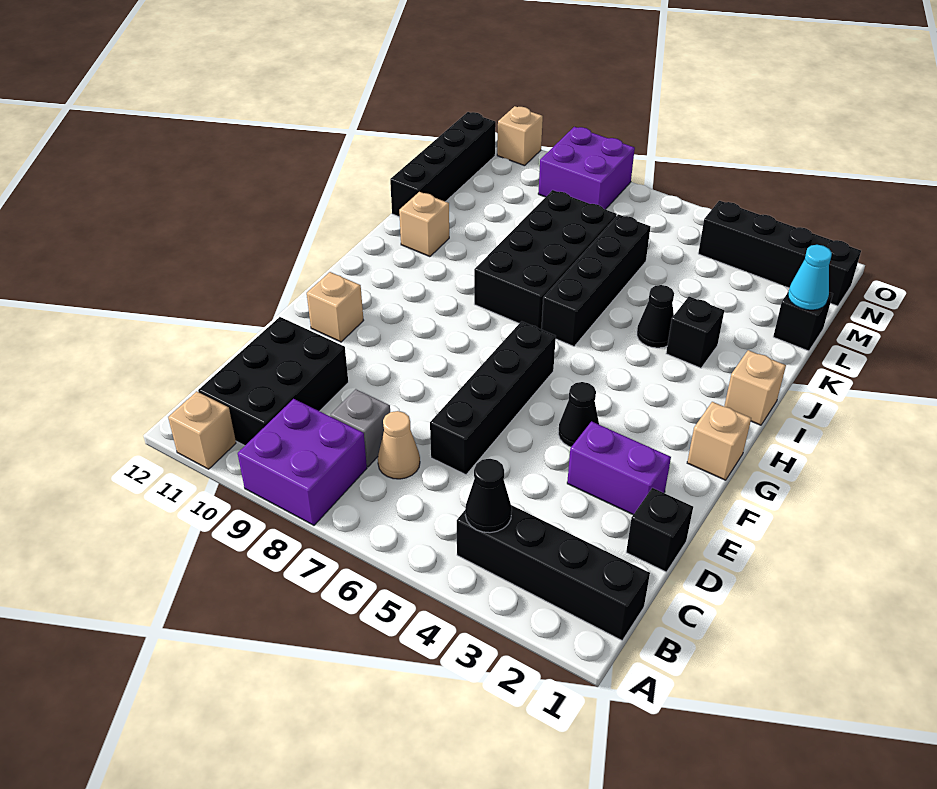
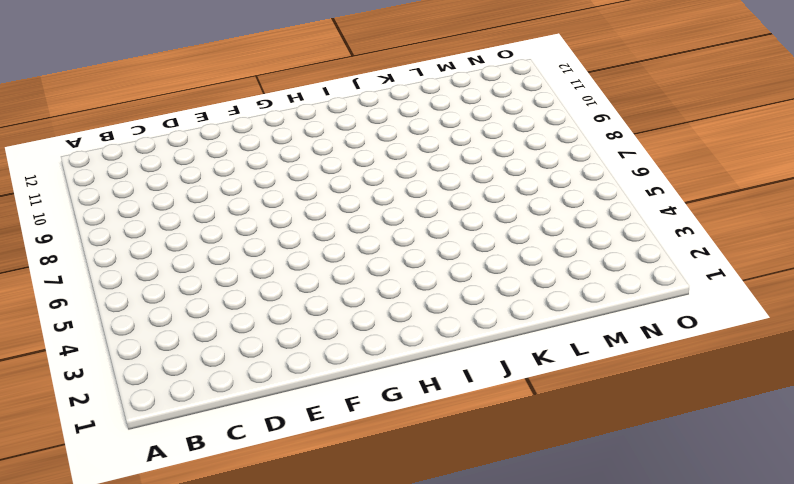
none -> purple brick A8:B9 level 1
none -> tan brick A11 level 1
none -> black brick B1:B4 level 1

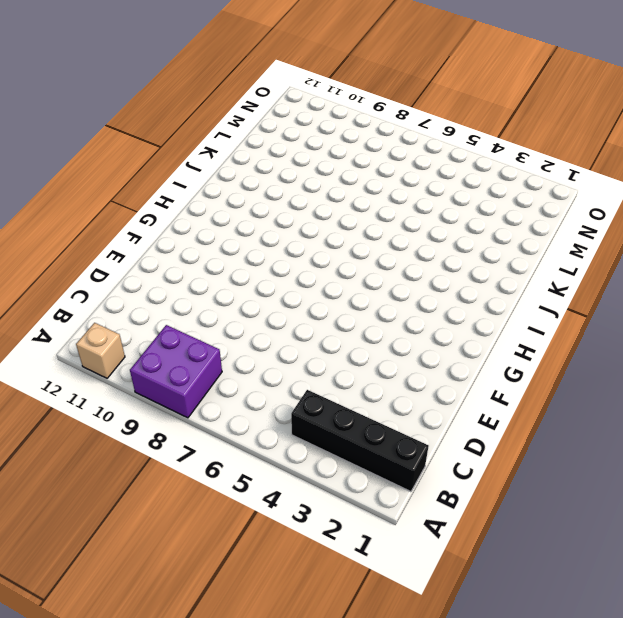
none -> black brick B10:D11 level 1
none -> tan cone C7 level 1
none -> grey brick C8 level 1

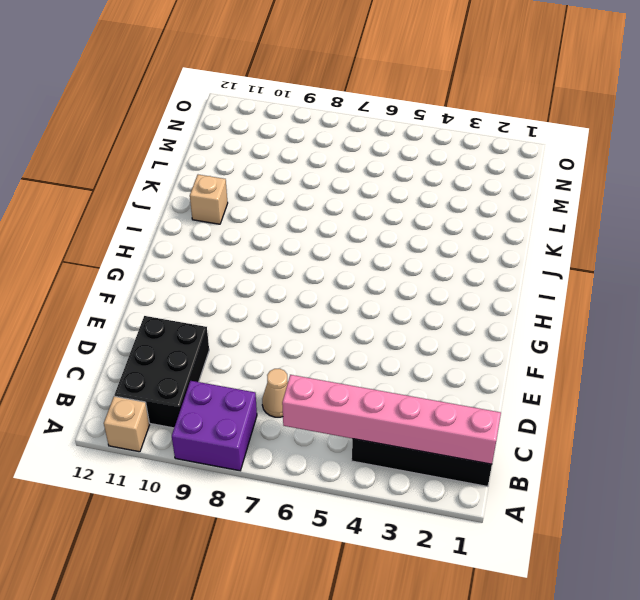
pink brick B1:B6 level 2 -> black cone B4 level 2
none -> grey brick C8 level 1
none -> black brick D1 level 1
none -> black brick D6:G6 level 1

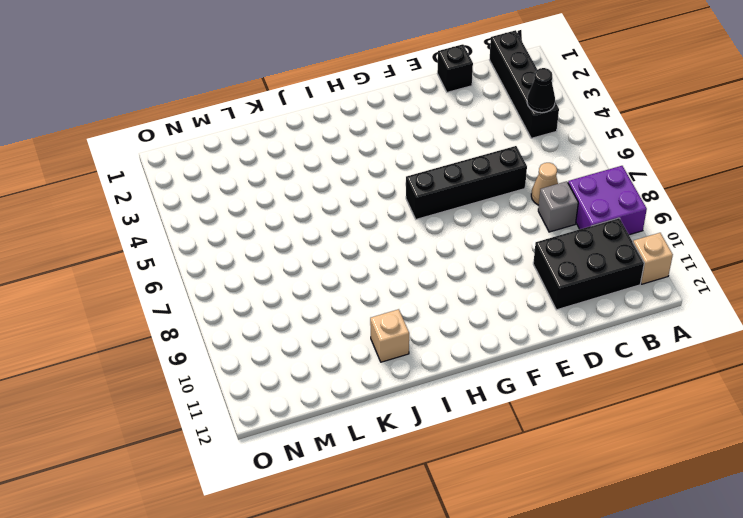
none -> purple brick E2:E3 level 1
none -> black cone F4 level 1
none -> tan brick F11 level 1

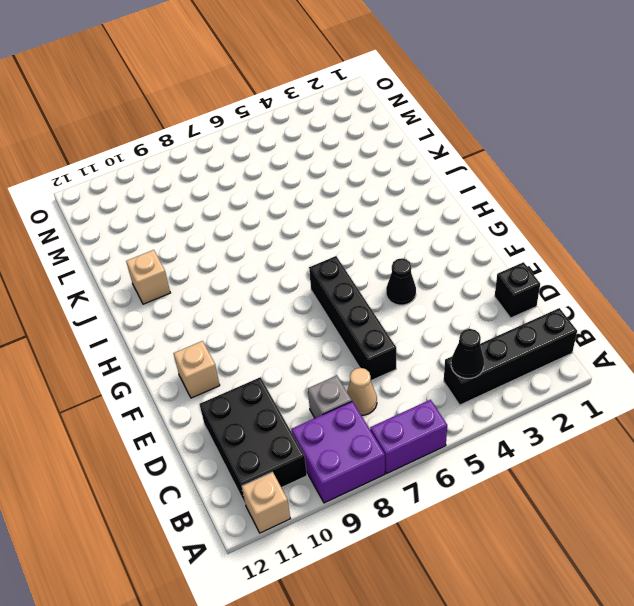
purple brick A6:A7 level 1 -> purple brick E2:E3 level 1
none -> tan brick G1 level 1
none -> tan brick I1 level 1
none -> black brick I6:L6 level 1

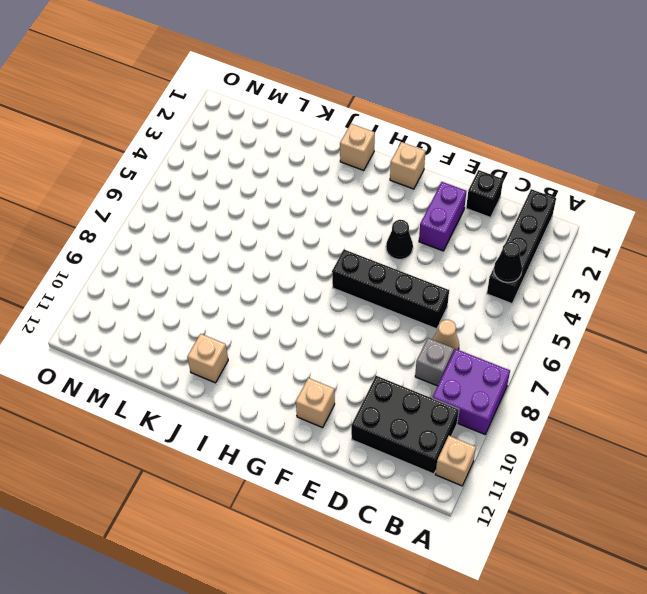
none -> black brick I6:L6 level 1
none -> black brick I7:L8 level 1
none -> black brick J3 level 1

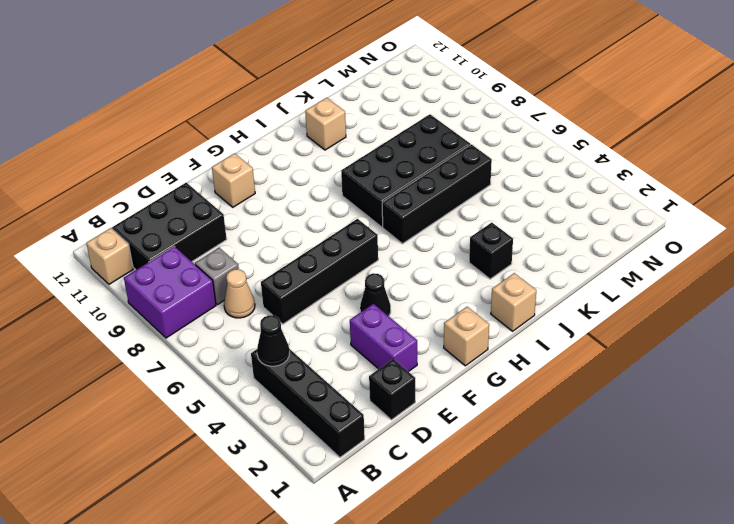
none -> black cone J4 level 1
none -> black brick K12:N12 level 1
none -> black brick L1 level 1

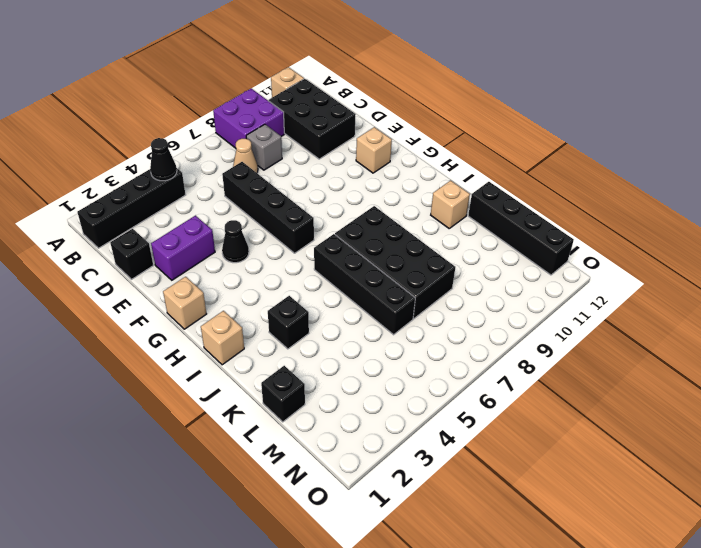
none -> black cone J4 level 1
none -> black brick N1:N4 level 1
none -> purple brick N8:O9 level 1

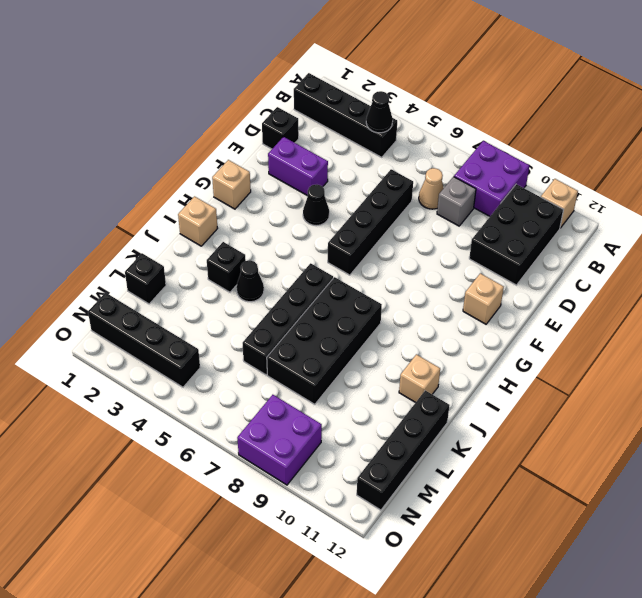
none -> tan brick O11 level 1
none -> cyan cone L1 level 2

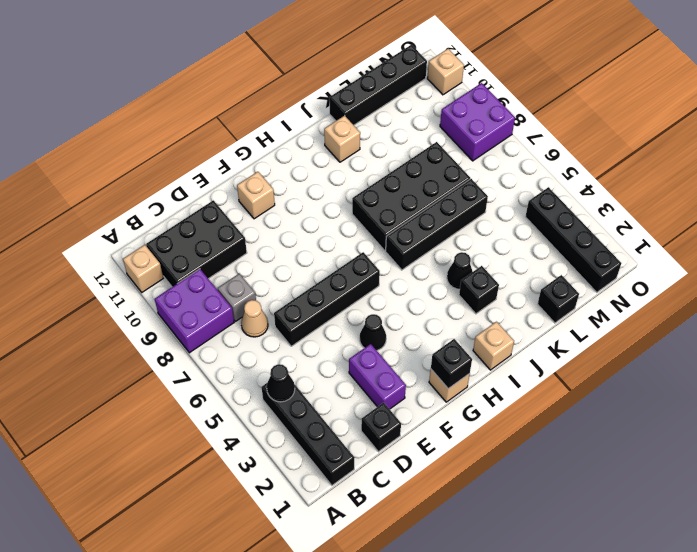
black brick G1 level 2 -> none
none -> cyan cone L1 level 2

